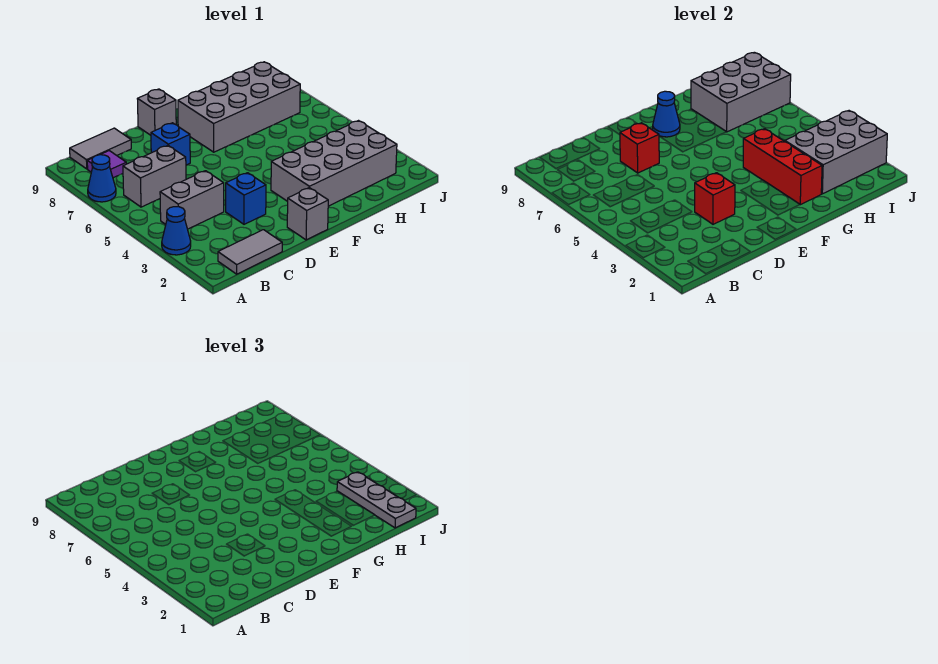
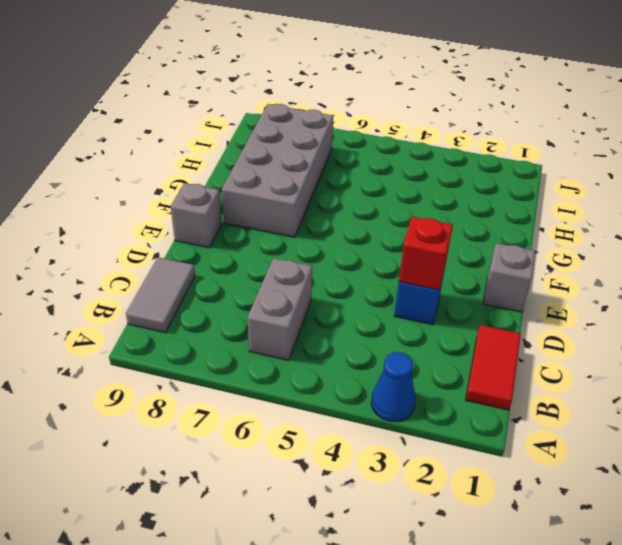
red tile B1:C1 level 1 -> grey tile B1:C1 level 1
none -> blue cone A7 level 1
none -> grey brick B4:C4 level 1
none -> purple tile B8 level 1

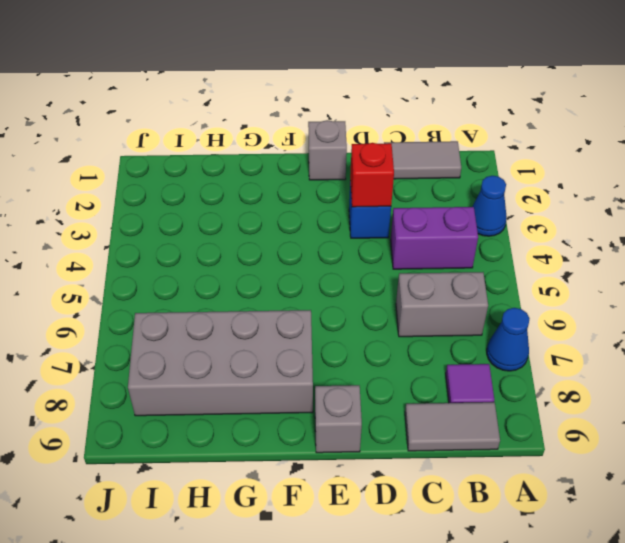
purple brick B4:C4 level 1 -> grey brick B4:C4 level 1
none -> blue brick D7 level 1
none -> grey brick F2:I3 level 1
none -> red brick D7 level 2

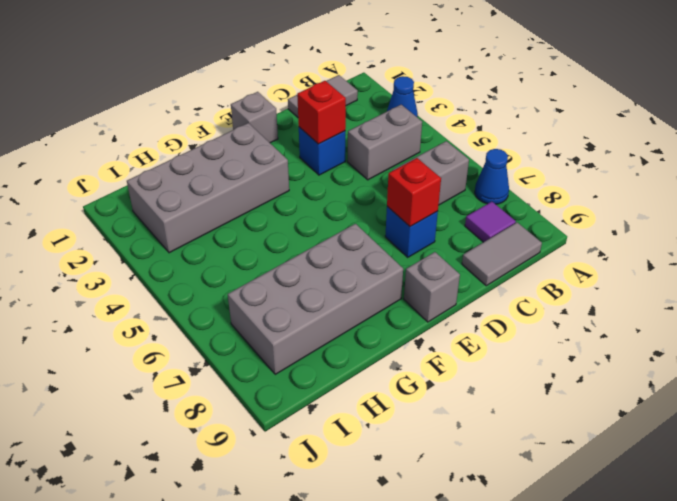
none -> blue cone F8 level 2
none -> red brick G2:G4 level 2
none -> grey brick H2:J3 level 2

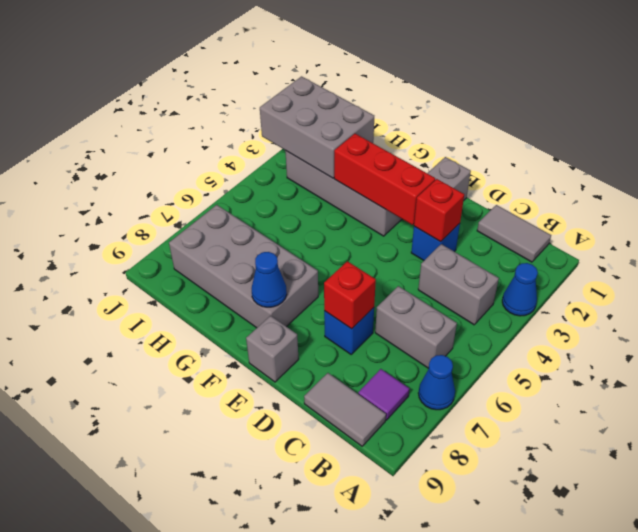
red brick E3:G3 level 2 -> red brick G2:G4 level 2
none -> grey brick H7:J8 level 2
none -> grey plate I1:I3 level 3

